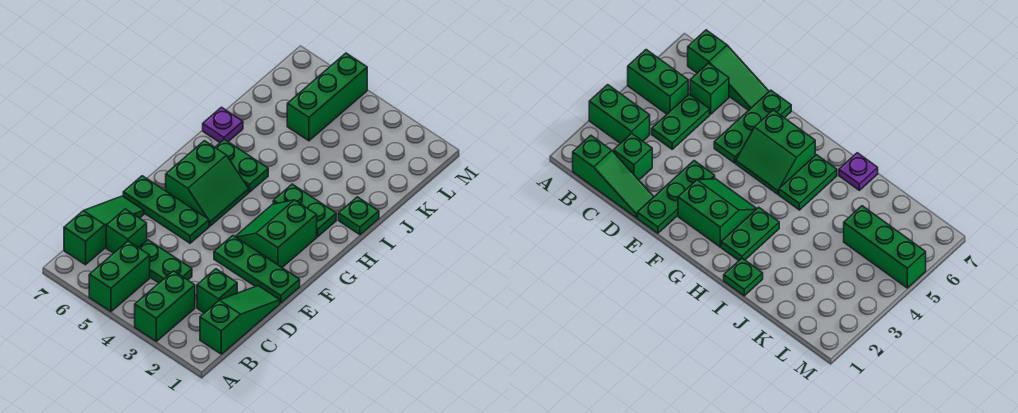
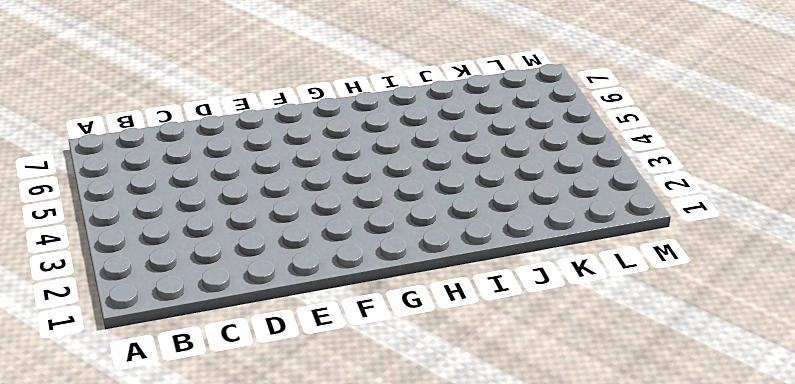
none -> green brick A3:B3 level 1
none -> green brick A5:B5 level 1
none -> green slope B1:D1 level 1 top B

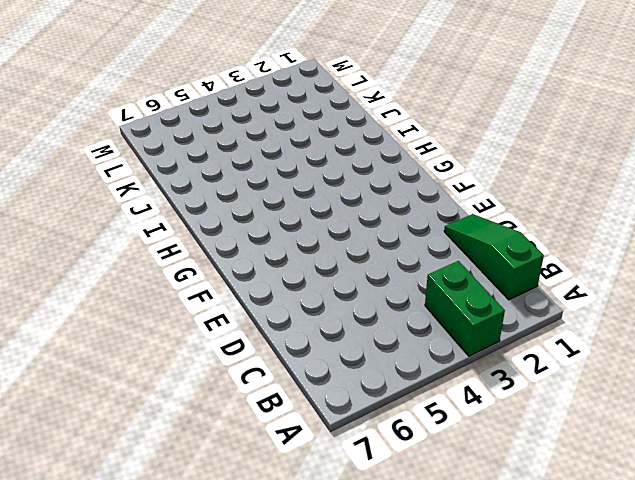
none -> green brick A5:B5 level 1
none -> green slope B7:D7 level 1 top B
none -> green brick C2 level 1

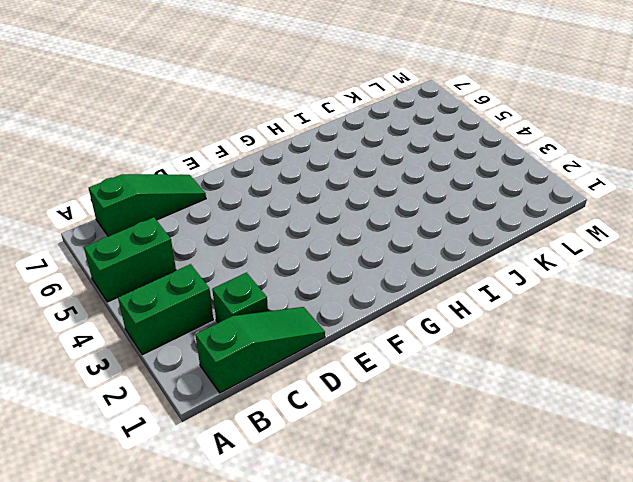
none -> green plate C4:C5 level 1
none -> green brick C6 level 1
none -> green plate E1:E3 level 1

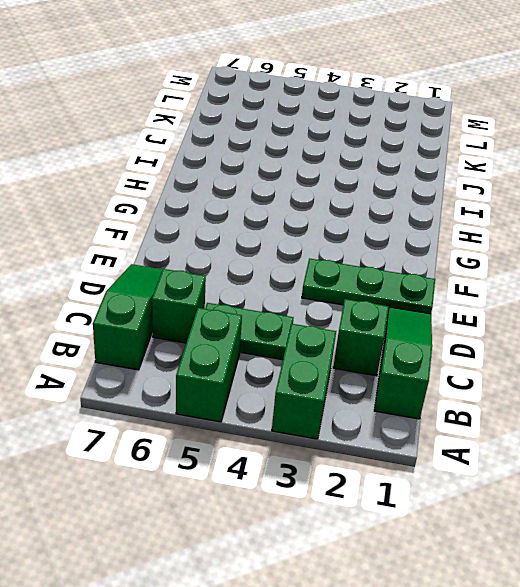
none -> green plate E5:E7 level 1
none -> green slope F2:G3 level 1 top 2
none -> green slope F5:G6 level 1 top 6

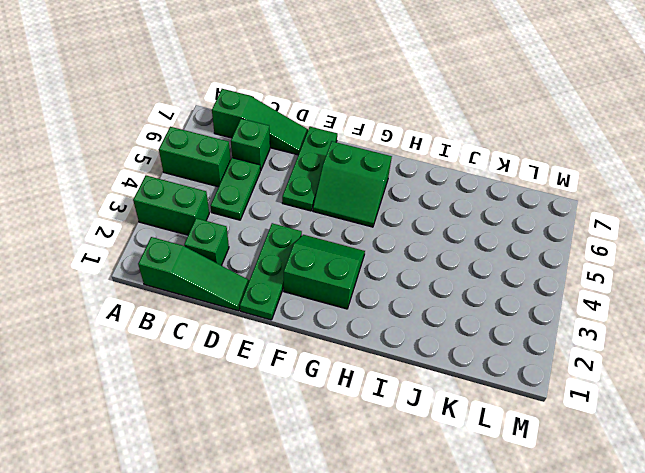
none -> green plate H2:H3 level 1
none -> green plate H5:H6 level 1
none -> green plate I1 level 1

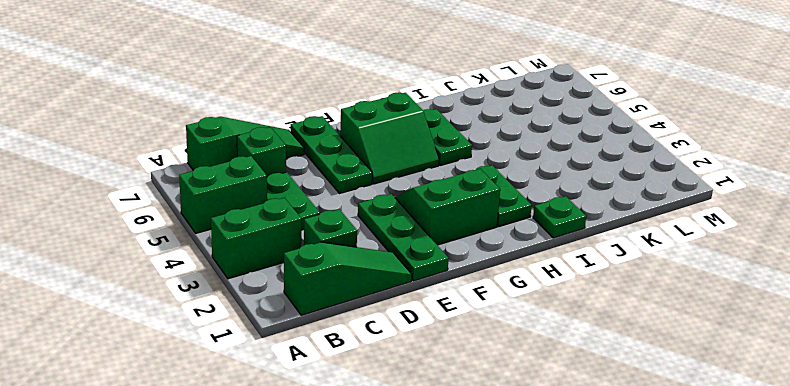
none -> purple plate I7 level 1
none -> green brick K5:M5 level 1

